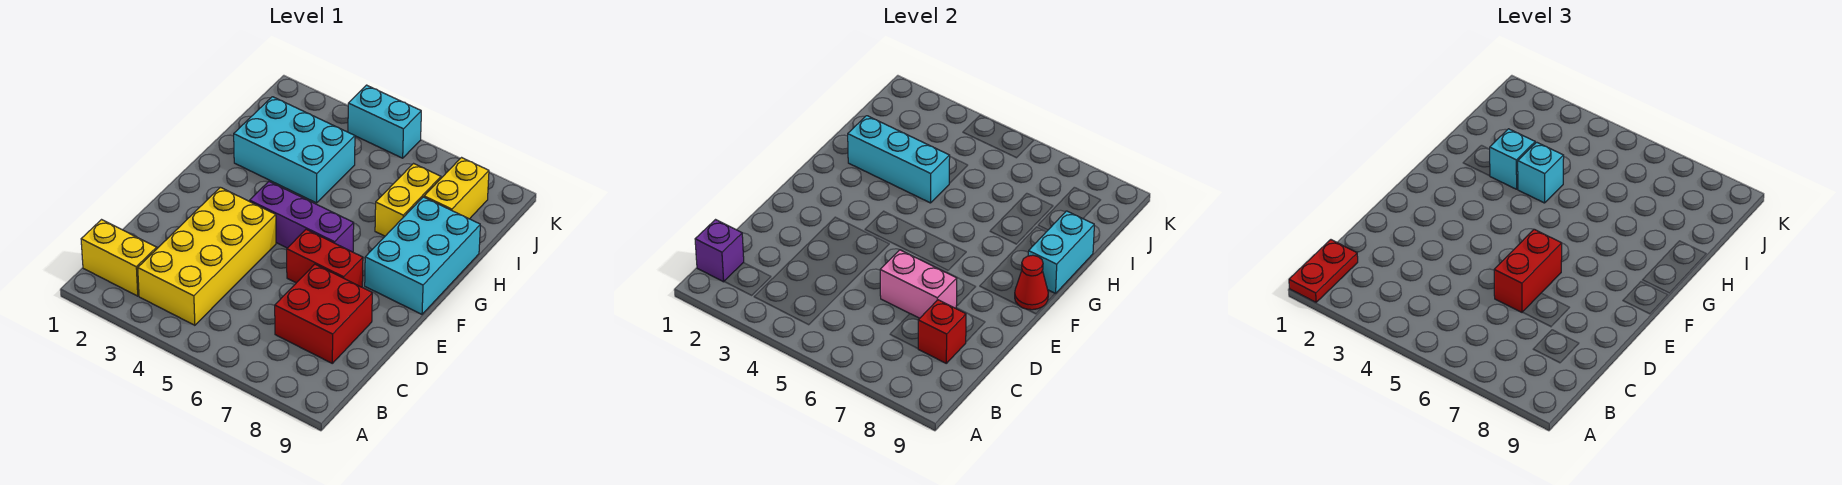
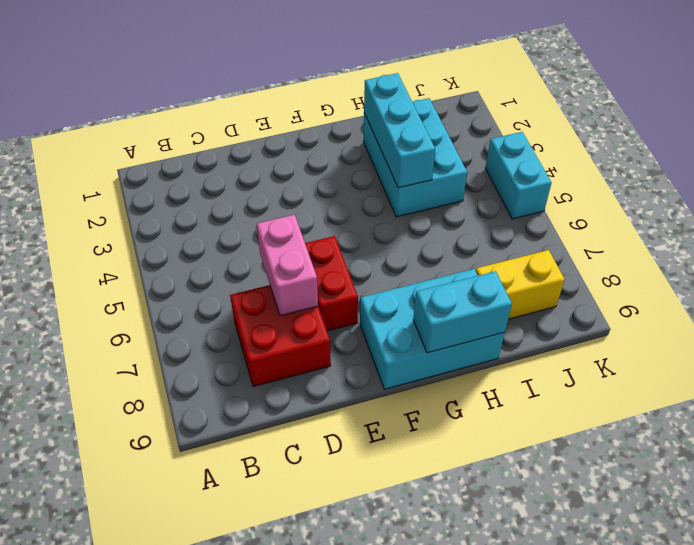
none -> yellow brick B1:B2 level 1
none -> yellow brick B3:E4 level 1
none -> purple brick F4:F6 level 1

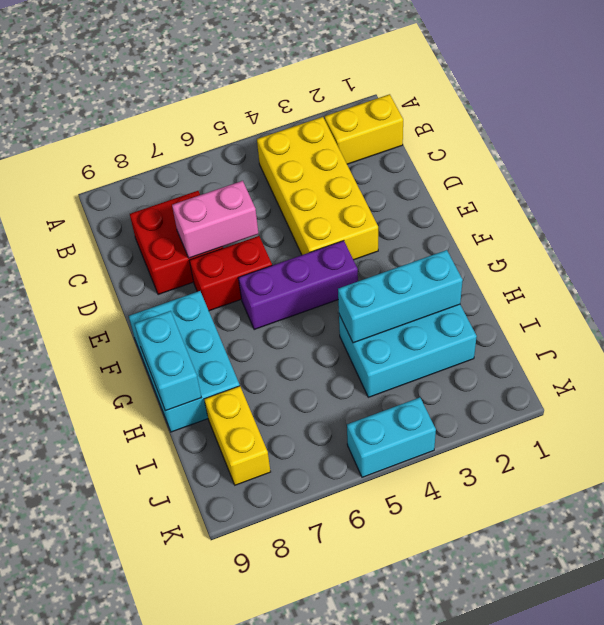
none -> yellow brick H7:I7 level 1
none -> purple brick B1 level 2
none -> red brick C8 level 2

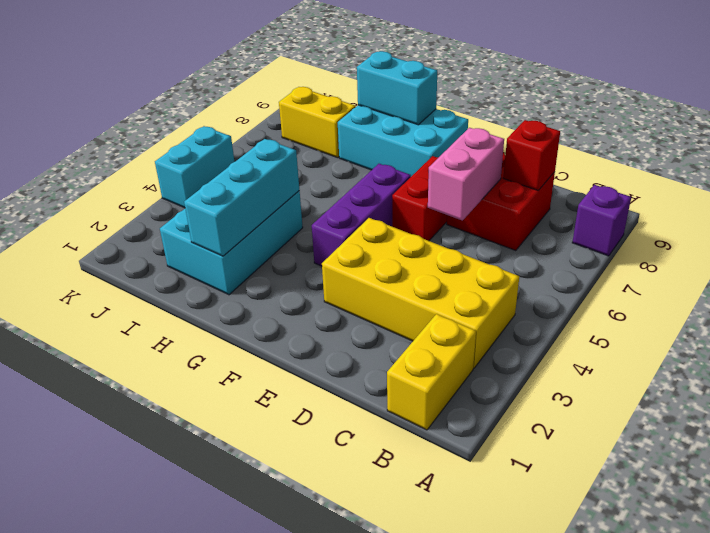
purple brick A8 level 1 -> purple brick B1 level 2
none -> yellow brick H7:I7 level 1
none -> red cone F9 level 2
none -> red plate A1:B1 level 3

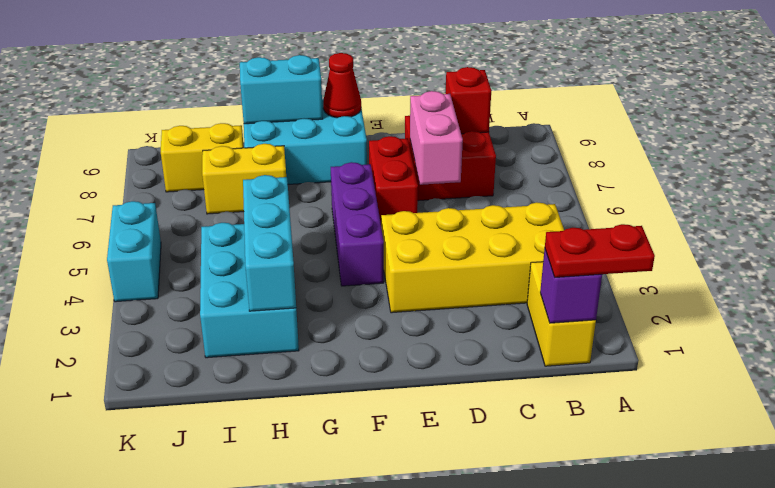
none -> red brick D6:E6 level 3
none -> cyan brick H3 level 3
none -> cyan brick H4 level 3

